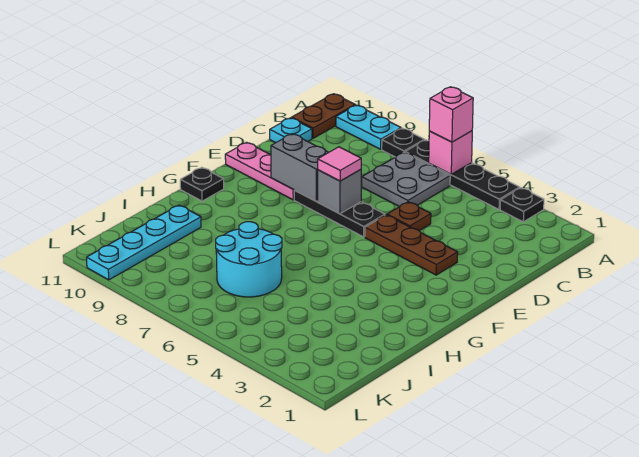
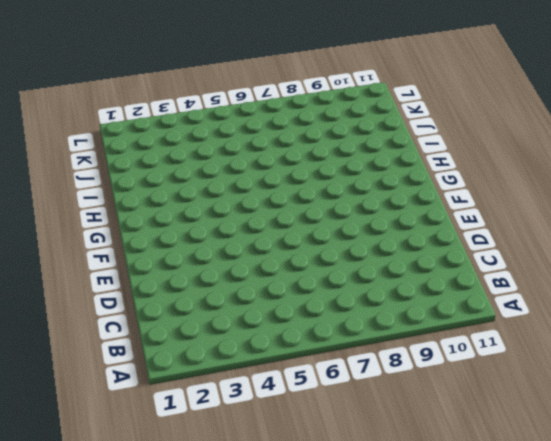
none -> black plate A3 level 1
none -> black plate A4:A7 level 1
none -> black plate A8 level 1

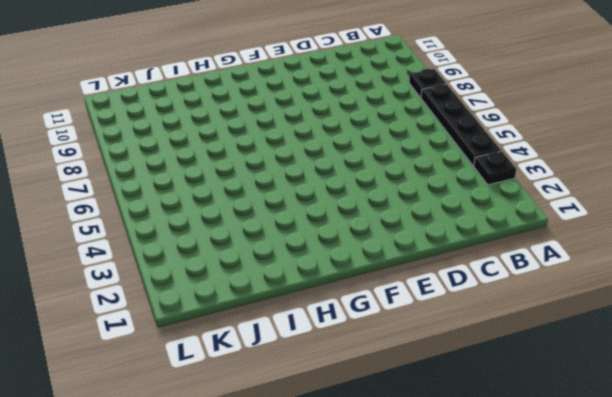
none -> cyan plate A9:A10 level 1
none -> brown plate A11:B11 level 1
none -> grey plate B6:C7 level 1

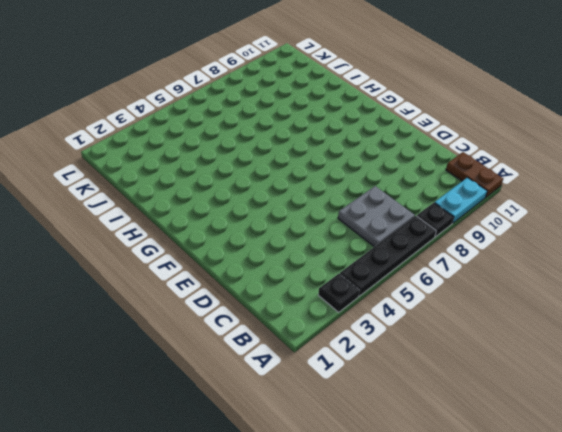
none -> cyan plate C11 level 1
none -> brown plate D5 level 1
none -> brown plate E3:E5 level 1

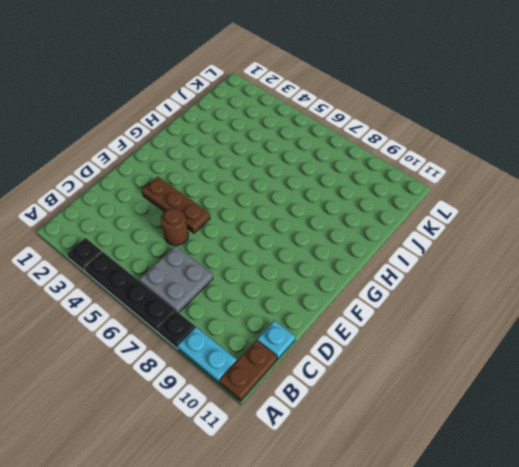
brown round brick D5 level 1 -> brown plate D5 level 1
none -> black plate E6:E8 level 1
none -> pink plate E9:E11 level 1
none -> black plate G11 level 1

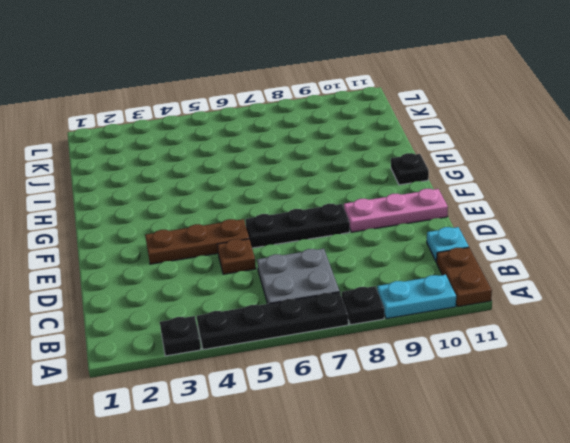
none -> cyan round brick I6:J7 level 1
none -> cyan plate I10:L10 level 1
none -> pink brick A6 level 2

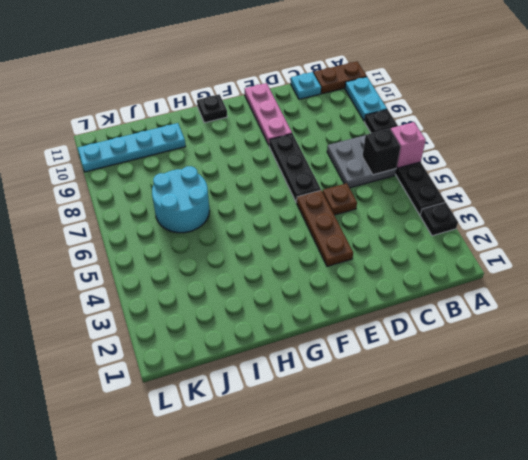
black brick B6 level 2 -> none
none -> grey brick E7 level 2
none -> grey brick E8:E9 level 2
none -> pink brick A6 level 3

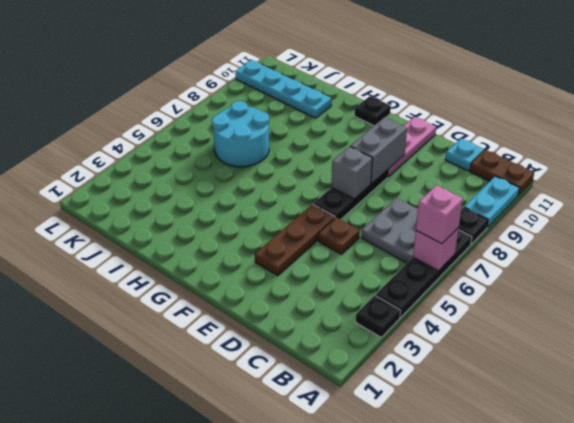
none -> pink tile E7 level 3

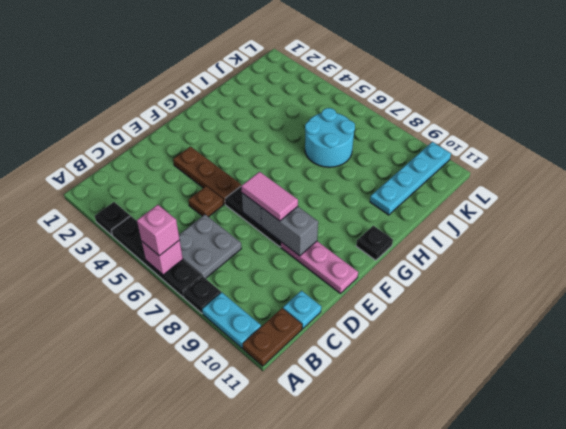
pink tile E7:E8 level 3 -> pink tile E7 level 3

